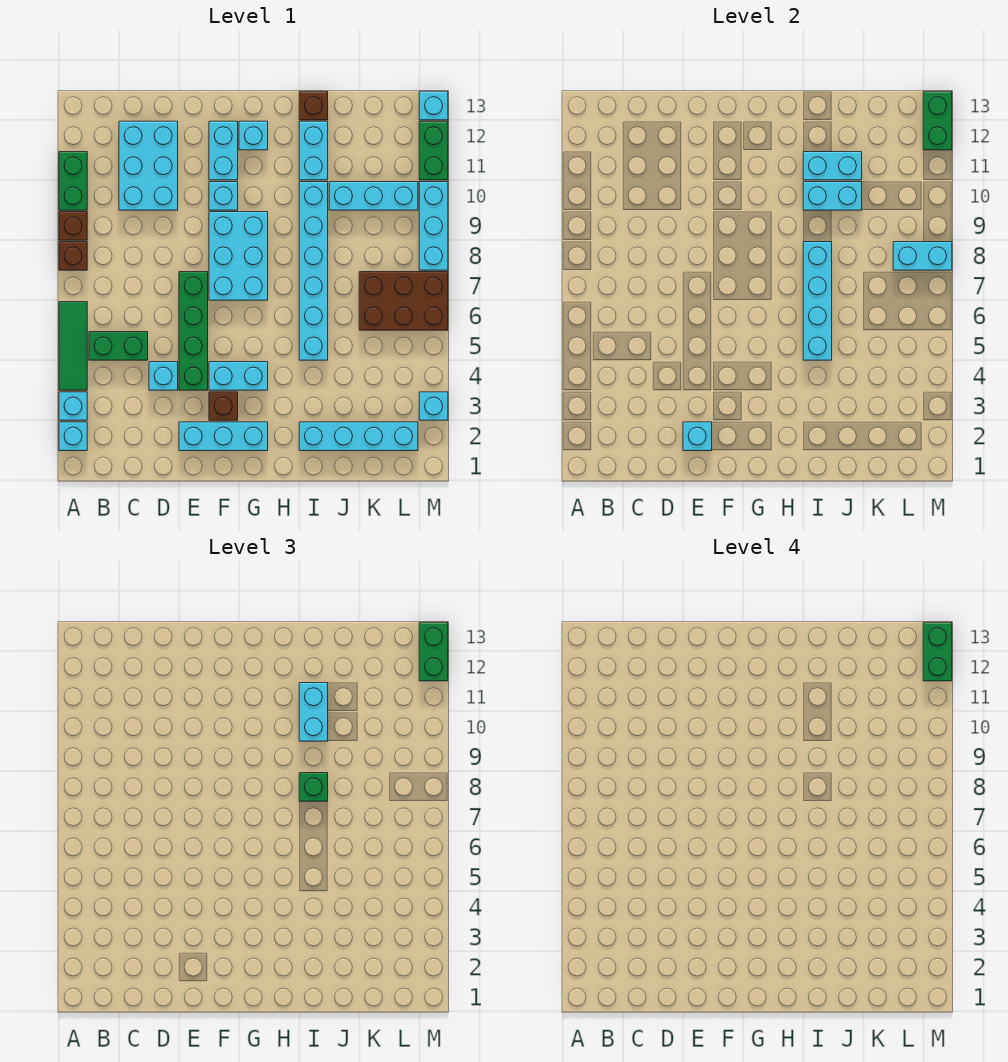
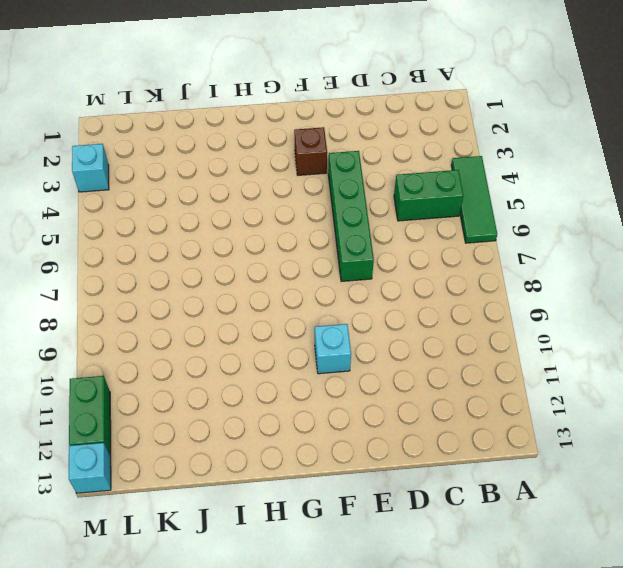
none -> cyan brick A2 level 1
none -> cyan brick A3 level 1
none -> brown brick A8 level 1
none -> brown brick A9 level 1

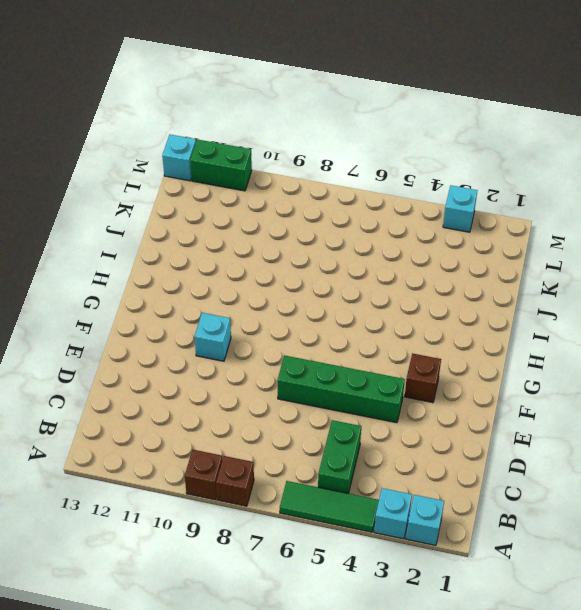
none -> green brick A10:A11 level 1
none -> cyan brick C10:D12 level 1
none -> cyan brick D4 level 1
none -> cyan brick E2:G2 level 1

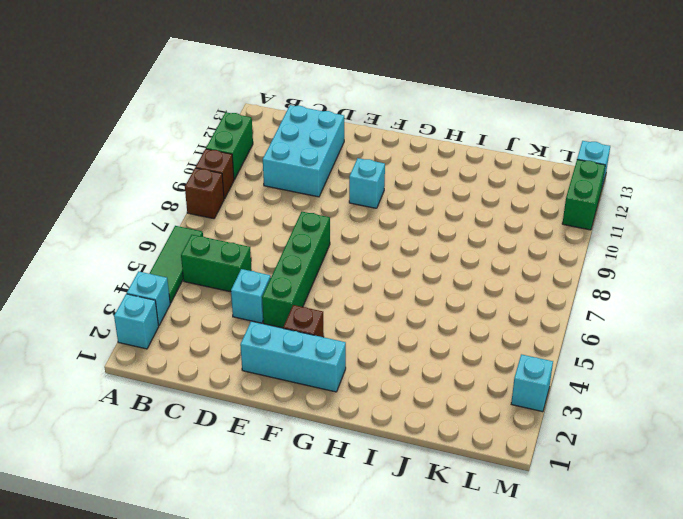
none -> cyan brick F4:G4 level 1
none -> cyan brick F7:G9 level 1
none -> cyan brick F11:F12 level 1
none -> cyan brick G12 level 1

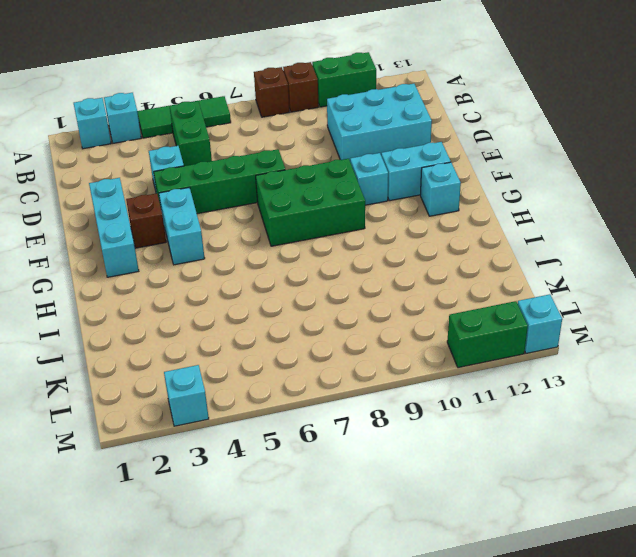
green brick F7:G9 level 1 -> cyan brick F7:G9 level 1
none -> cyan brick I2:L2 level 1
none -> cyan brick I5:I10 level 1
none -> cyan brick I11:I12 level 1
none -> brown brick I13 level 1

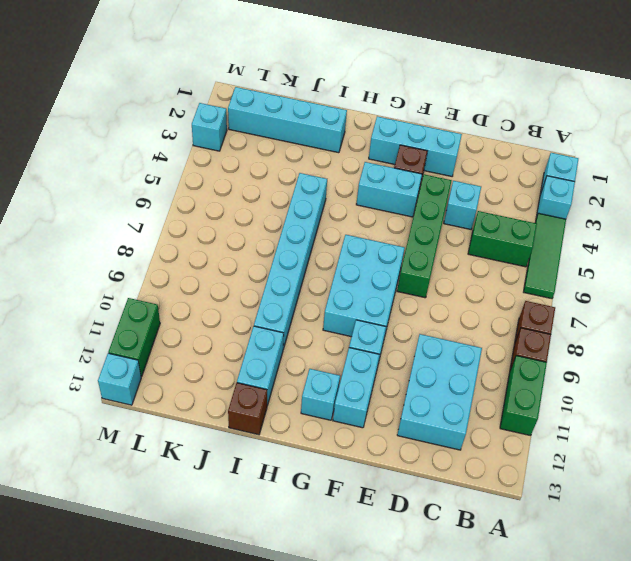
none -> cyan brick J10:L10 level 1
none -> brown brick K6:M7 level 1
none -> cyan brick M8:M10 level 1
none -> cyan brick E2 level 2

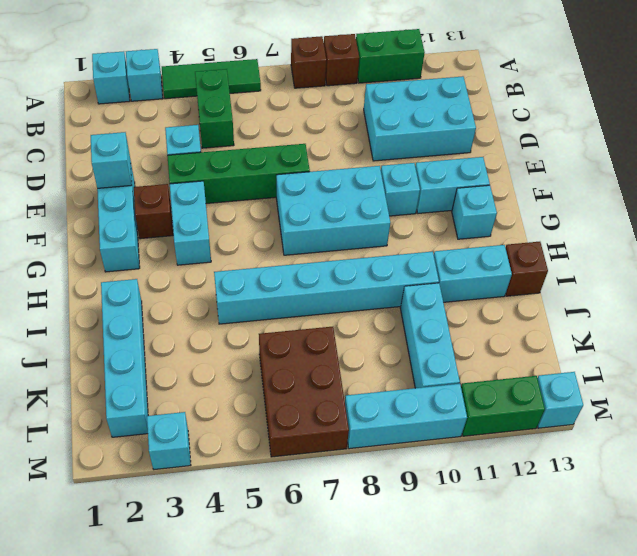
none -> cyan brick I5:I8 level 2
none -> cyan brick I10:J10 level 2
none -> cyan brick I11:J11 level 2
none -> cyan brick L8:M8 level 2

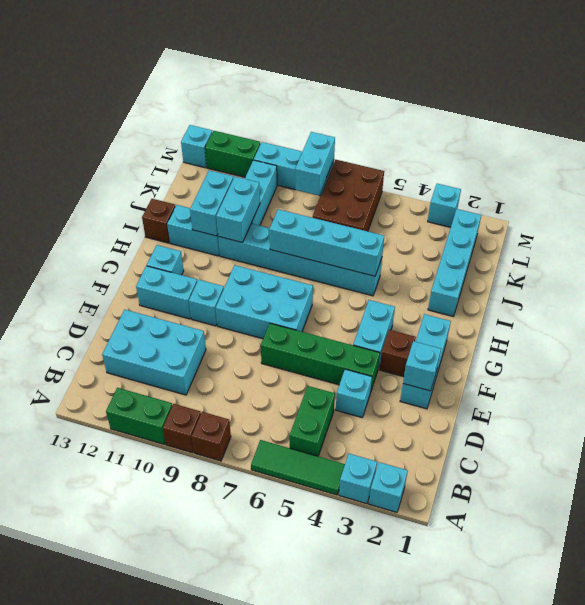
none -> green brick M12:M13 level 2
none -> green brick I8 level 3
none -> cyan brick I10:I11 level 3
none -> green brick M12:M13 level 3

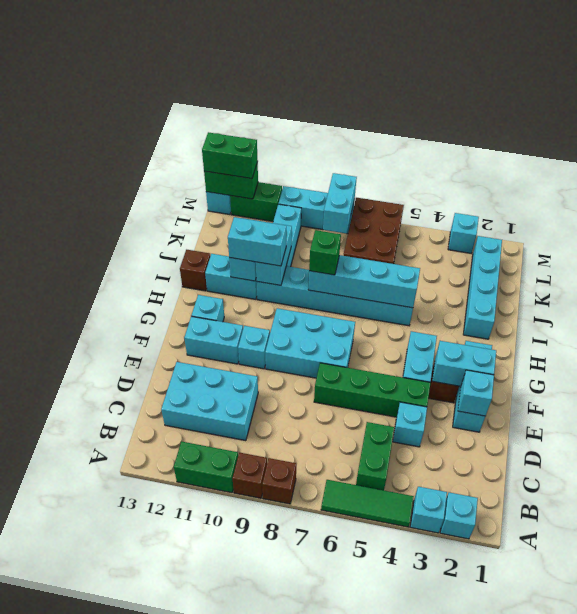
cyan brick F2:F3 level 2 -> none
none -> green brick M12:M13 level 4

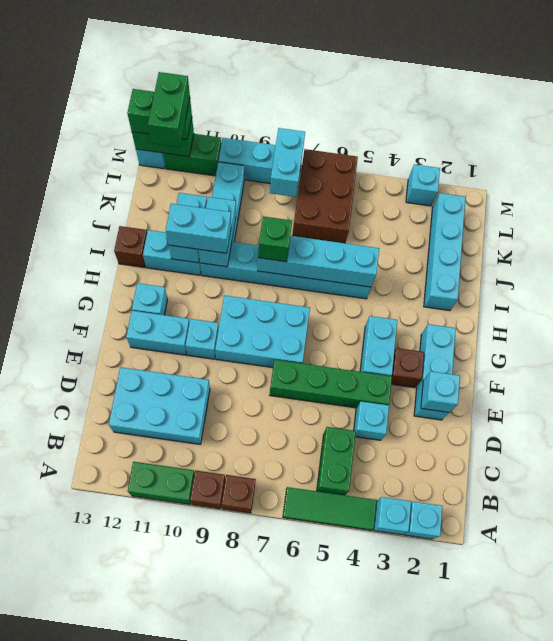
green brick L12:M12 level 4 -> green brick M12:M13 level 4

